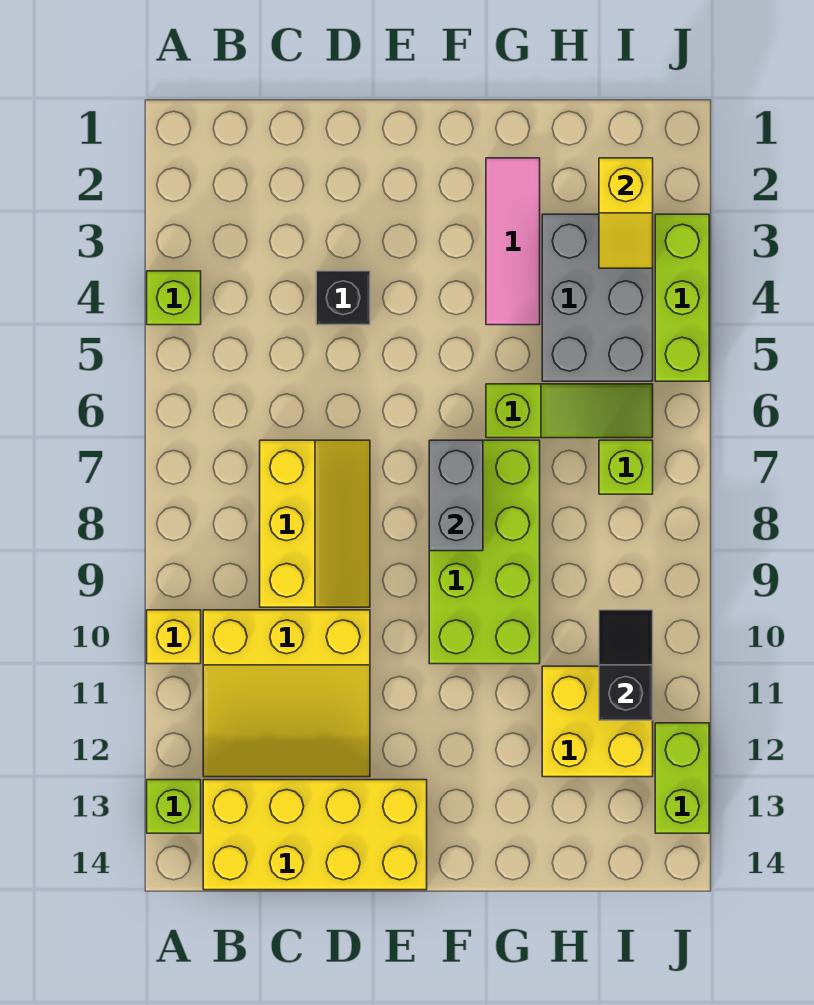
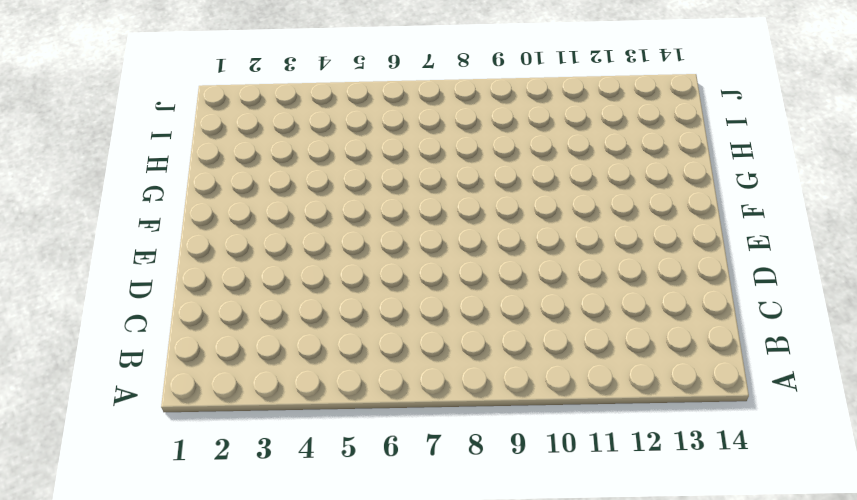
none -> lime brick A4 level 1
none -> yellow brick A10 level 1
none -> lime brick A13 level 1

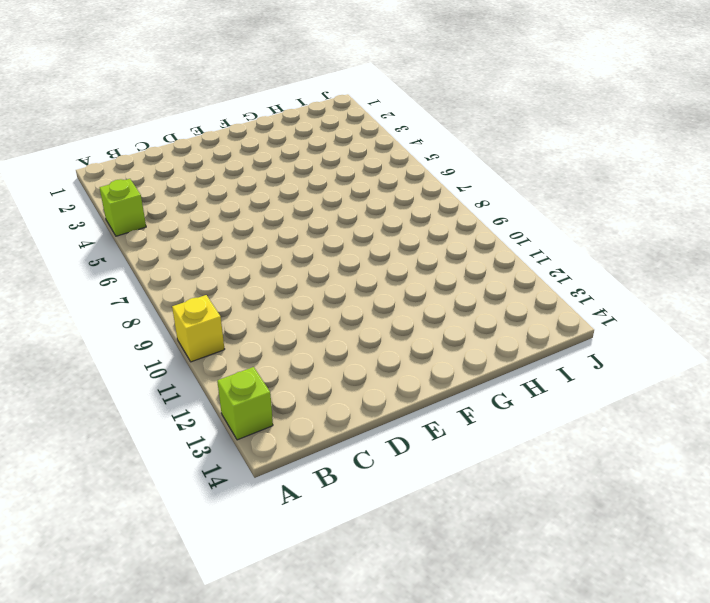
none -> yellow slope B10:D12 level 1 top 10
none -> yellow brick B13:E14 level 1
none -> yellow slope C7:D9 level 1 top C

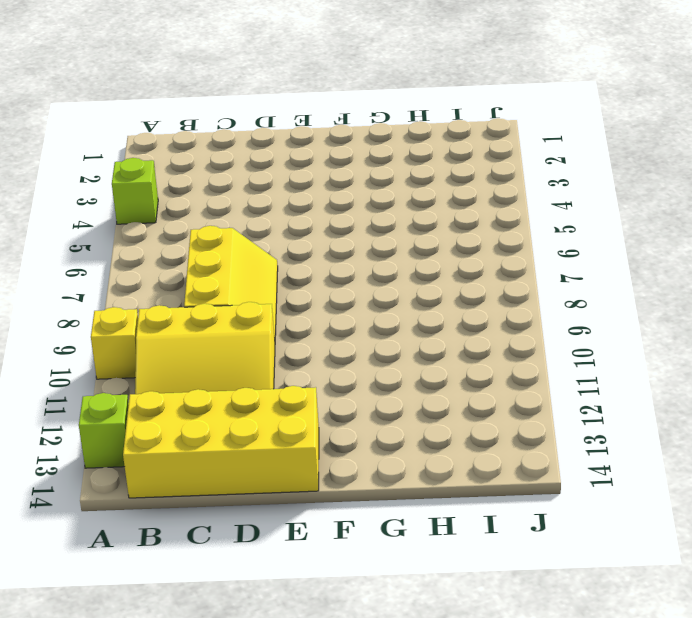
none -> black brick D4 level 1
none -> lime brick F7:G10 level 1
none -> pink tile G2:G4 level 1

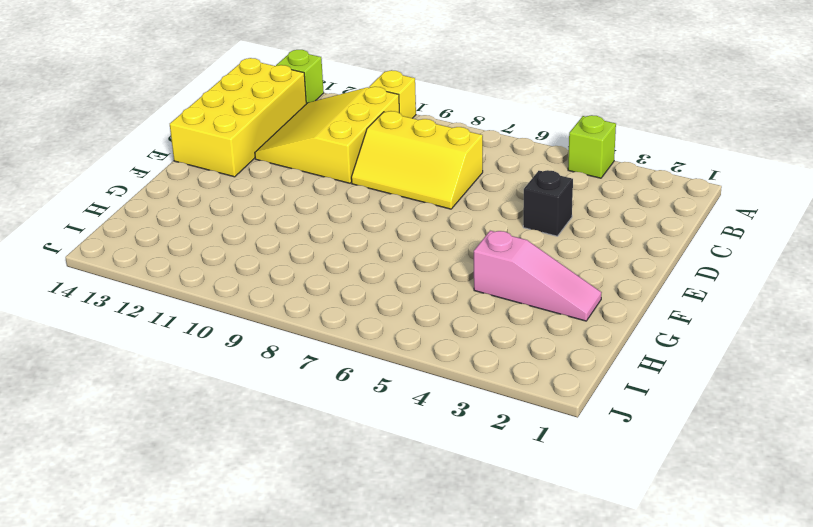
pink slope G2:G4 level 1 top 4 -> pink tile G2:G4 level 1
none -> lime brick F7:G10 level 1
none -> lime slope G6:I6 level 1 top G
none -> grey brick H3:I5 level 1

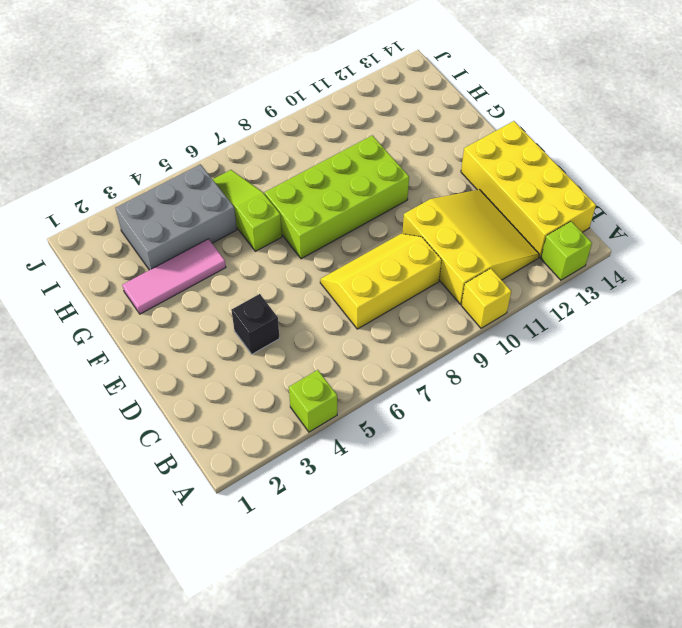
none -> yellow brick H11:I12 level 1
none -> lime brick I7 level 1
none -> lime brick J3:J5 level 1

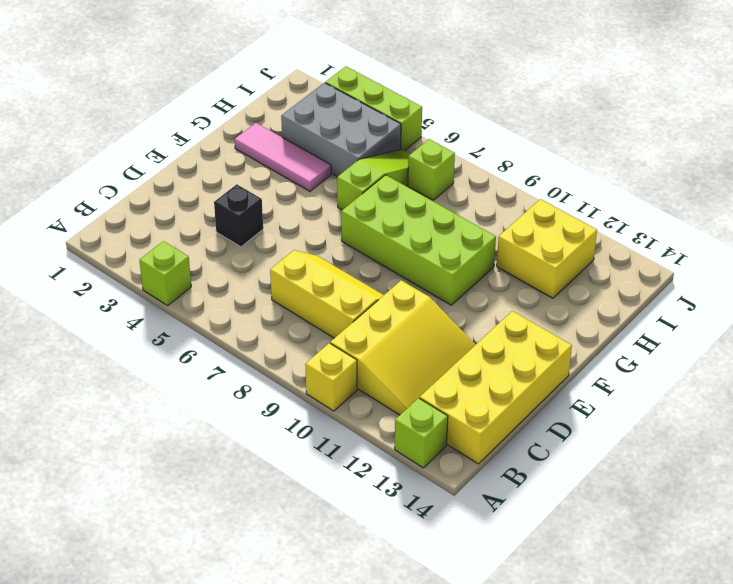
none -> lime brick J12:J13 level 1
none -> grey brick F7:F8 level 2
none -> yellow slope I2:I3 level 2 top 2

